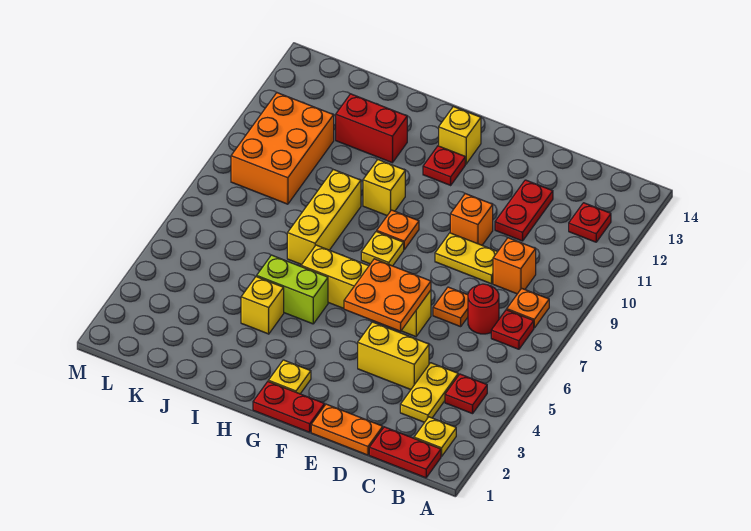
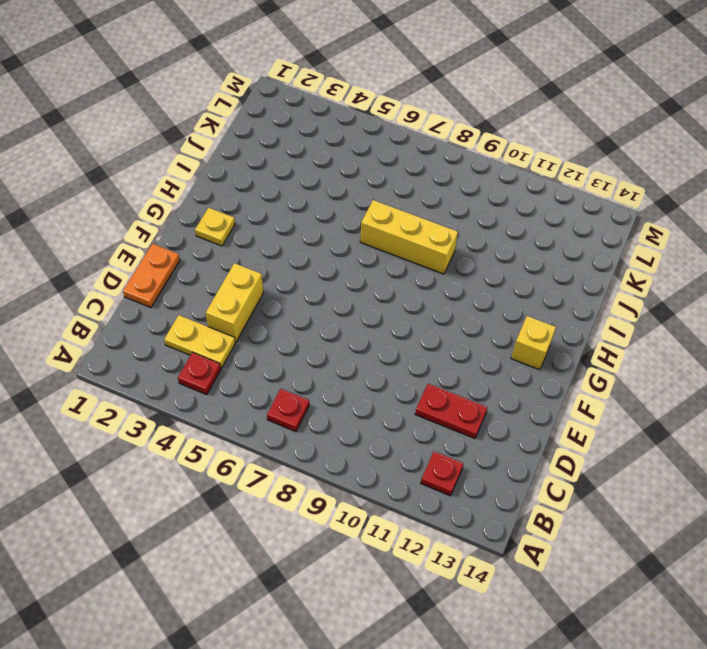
none -> red plate B1:C1 level 1
none -> yellow plate B2 level 1
none -> orange plate B8 level 1

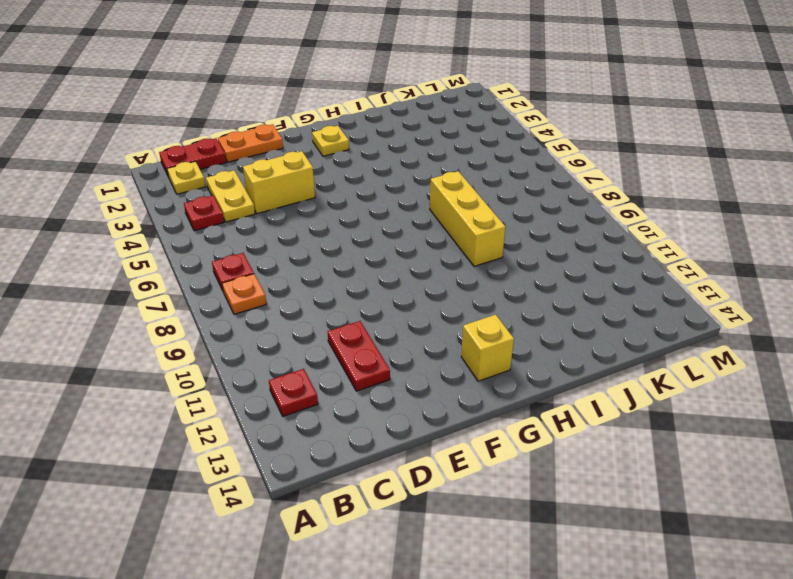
none -> red round brick C7 level 1
none -> orange brick C9 level 1
none -> orange plate D7 level 1

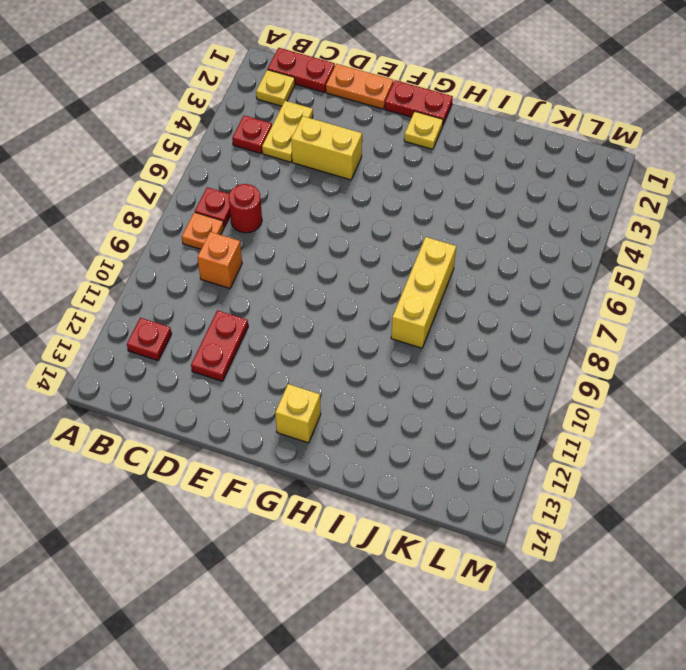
none -> orange plate D7 level 1
none -> yellow plate D9:E9 level 1
none -> yellow brick E6:H6 level 1

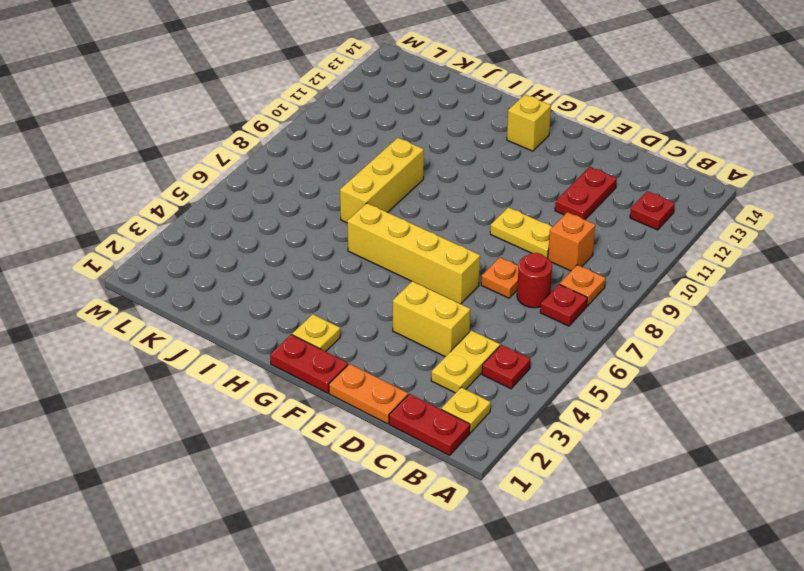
none -> orange brick E10 level 1
none -> yellow plate G8 level 1
none -> orange plate G9 level 1

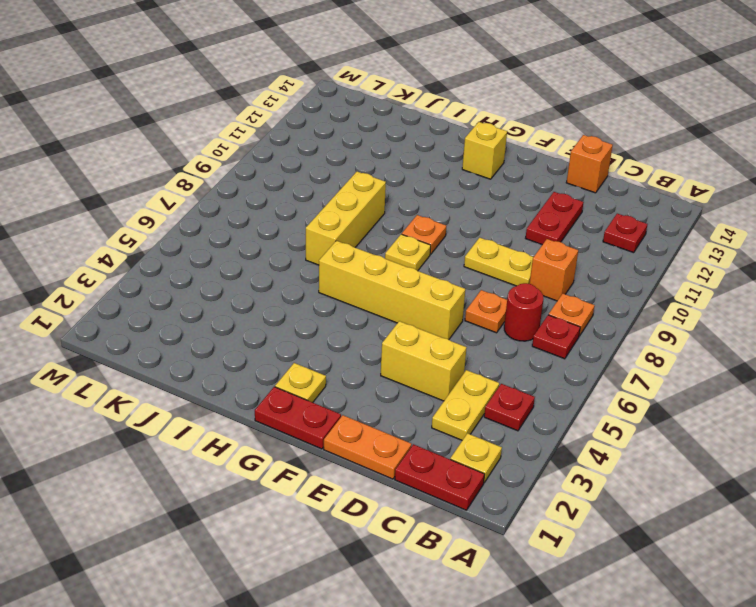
orange brick D14 level 1 -> orange brick E10 level 1
none -> red plate G12 level 1
none -> lime brick H5:I5 level 1
none -> yellow brick H10 level 1

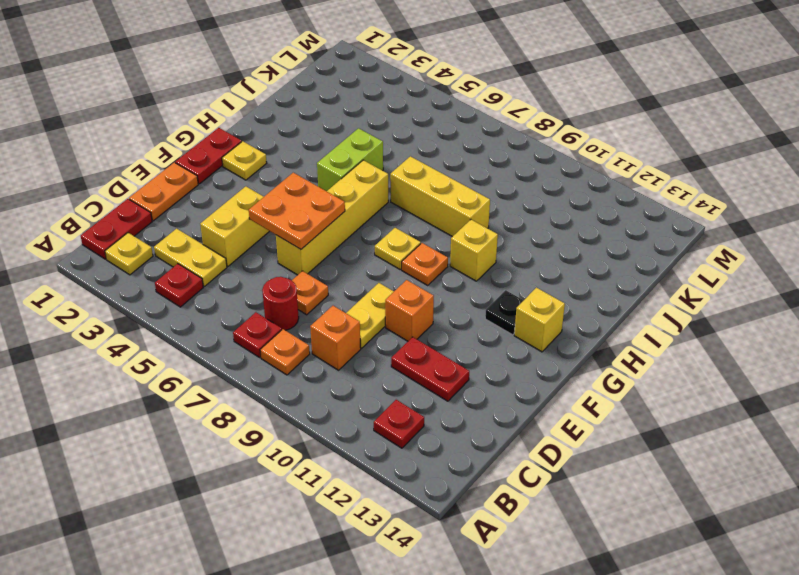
black plate G12 level 1 -> red plate G12 level 1
none -> yellow brick I4 level 1
none -> red brick I12:J12 level 1
none -> orange brick K9:L11 level 1

